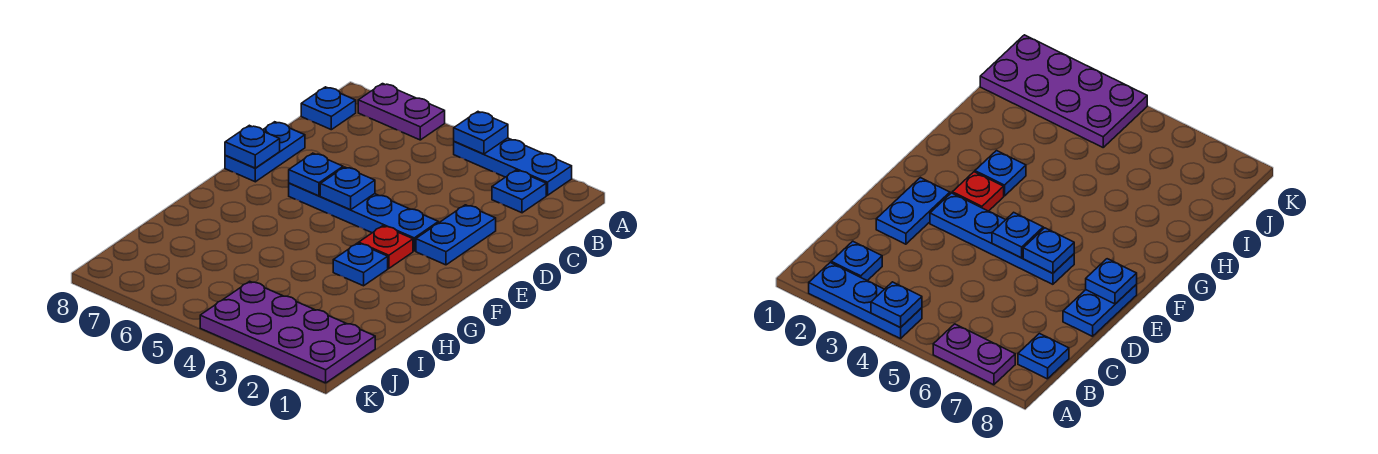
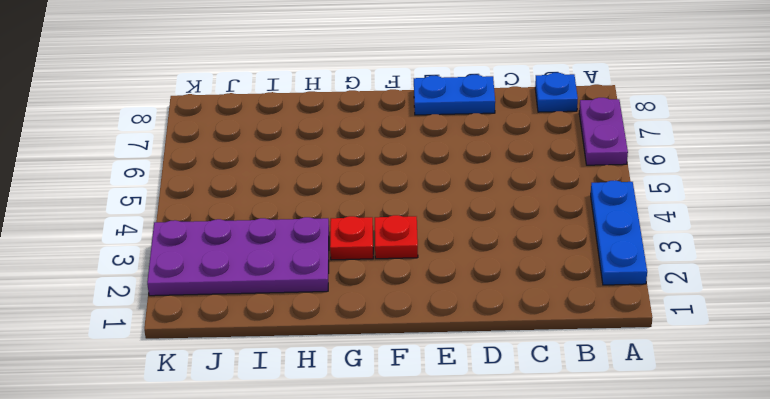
red plate G3 level 1 -> blue plate G3 level 1
purple plate H2:K3 level 1 -> purple plate J1:K4 level 1
none -> blue plate B2 level 1
none -> blue plate D2:E2 level 1
none -> blue plate E3:E6 level 1

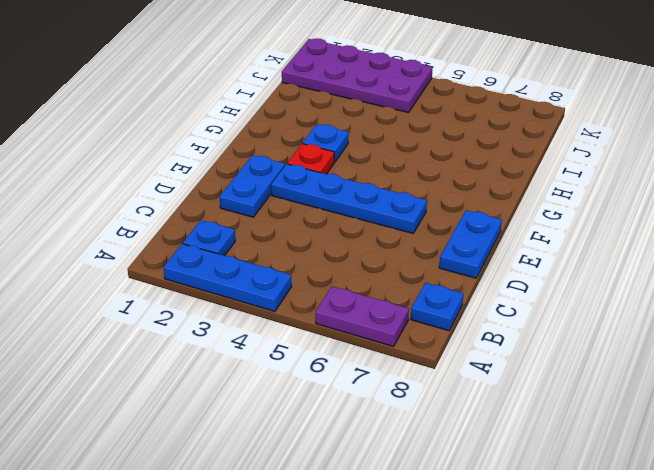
none -> blue plate A4 level 2
none -> blue plate E5 level 2
none -> blue plate E6 level 2

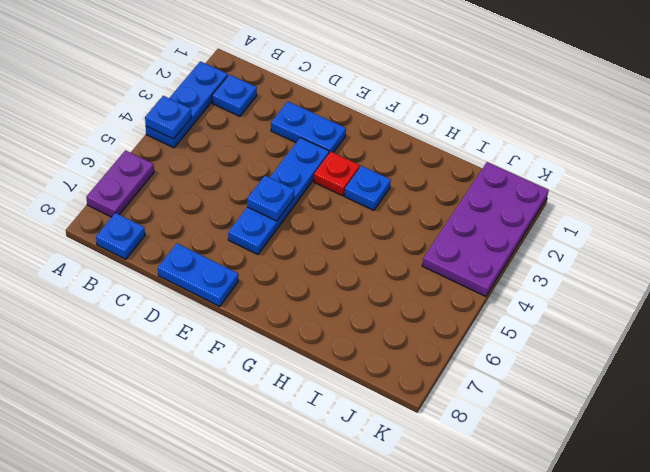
none -> blue plate E6 level 2
none -> blue plate E8 level 2

